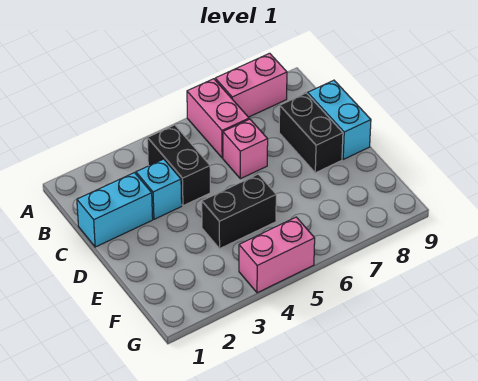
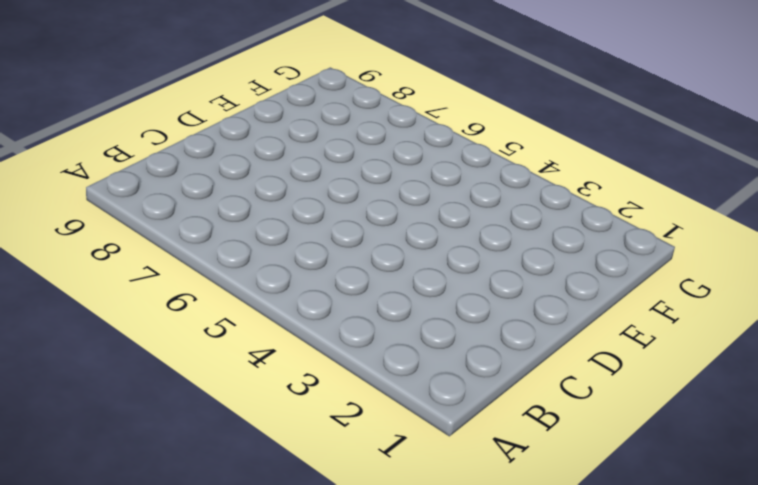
none -> pink brick A6:B6 level 1
none -> pink brick A7:A8 level 1

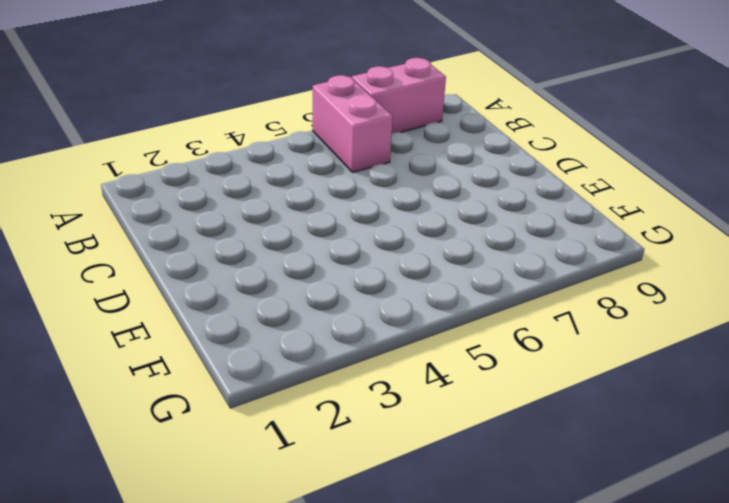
none -> black brick B4:C4 level 1
none -> cyan brick C1:C2 level 1

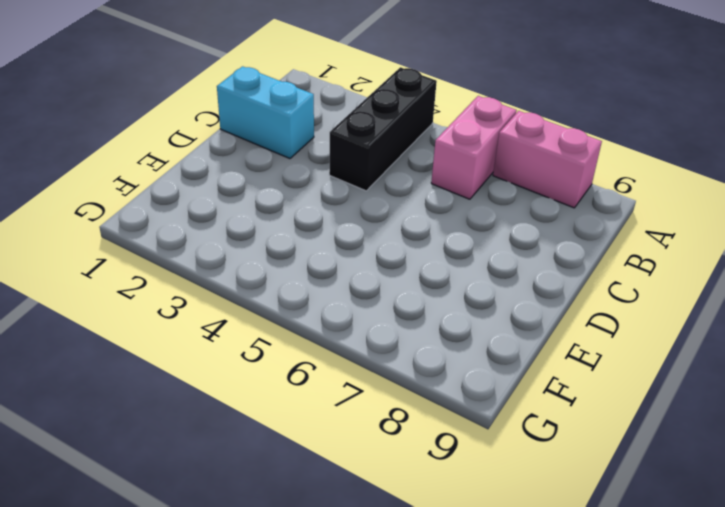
black brick A4:C4 level 1 -> black brick B4:C4 level 1
none -> cyan brick C3 level 1
none -> pink brick C6 level 1

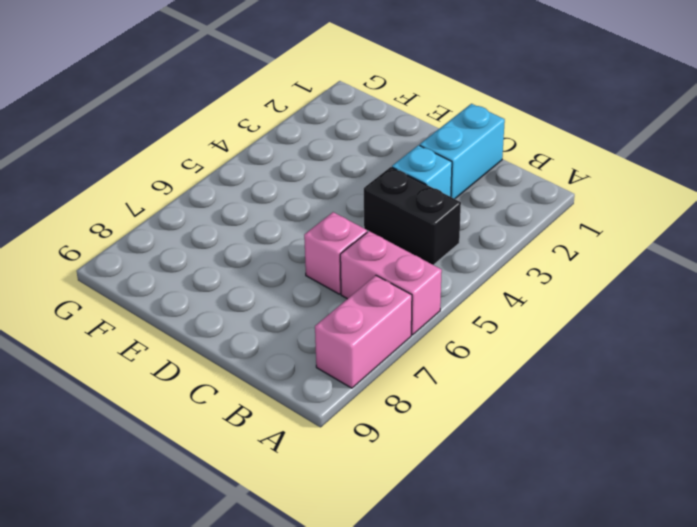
none -> black brick C8:D8 level 1
none -> cyan brick C9:D9 level 1

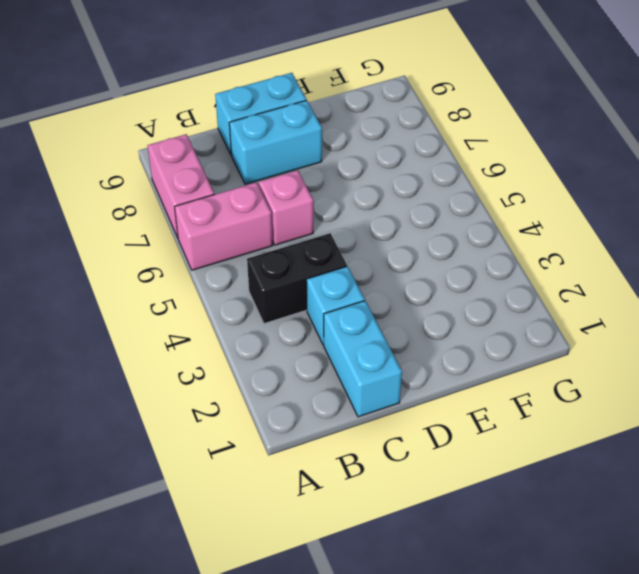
cyan brick C8:D8 level 1 -> black brick C8:D8 level 1
none -> black brick E4:E5 level 1
none -> pink brick G4:G5 level 1

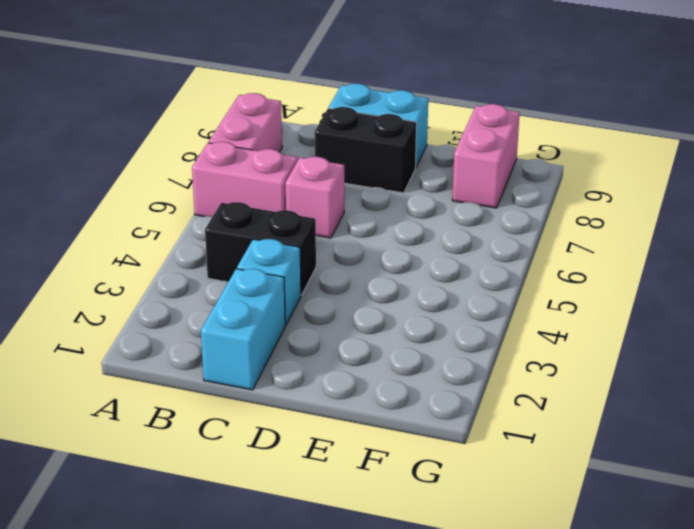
pink brick F8:F9 level 1 -> pink brick G4:G5 level 1
none -> black brick E4:E5 level 1

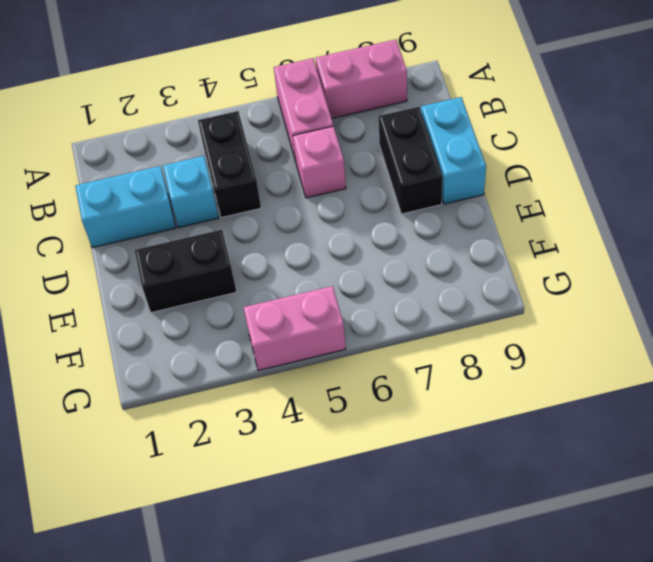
black brick E2:E3 level 1 -> black brick E4:E5 level 1

